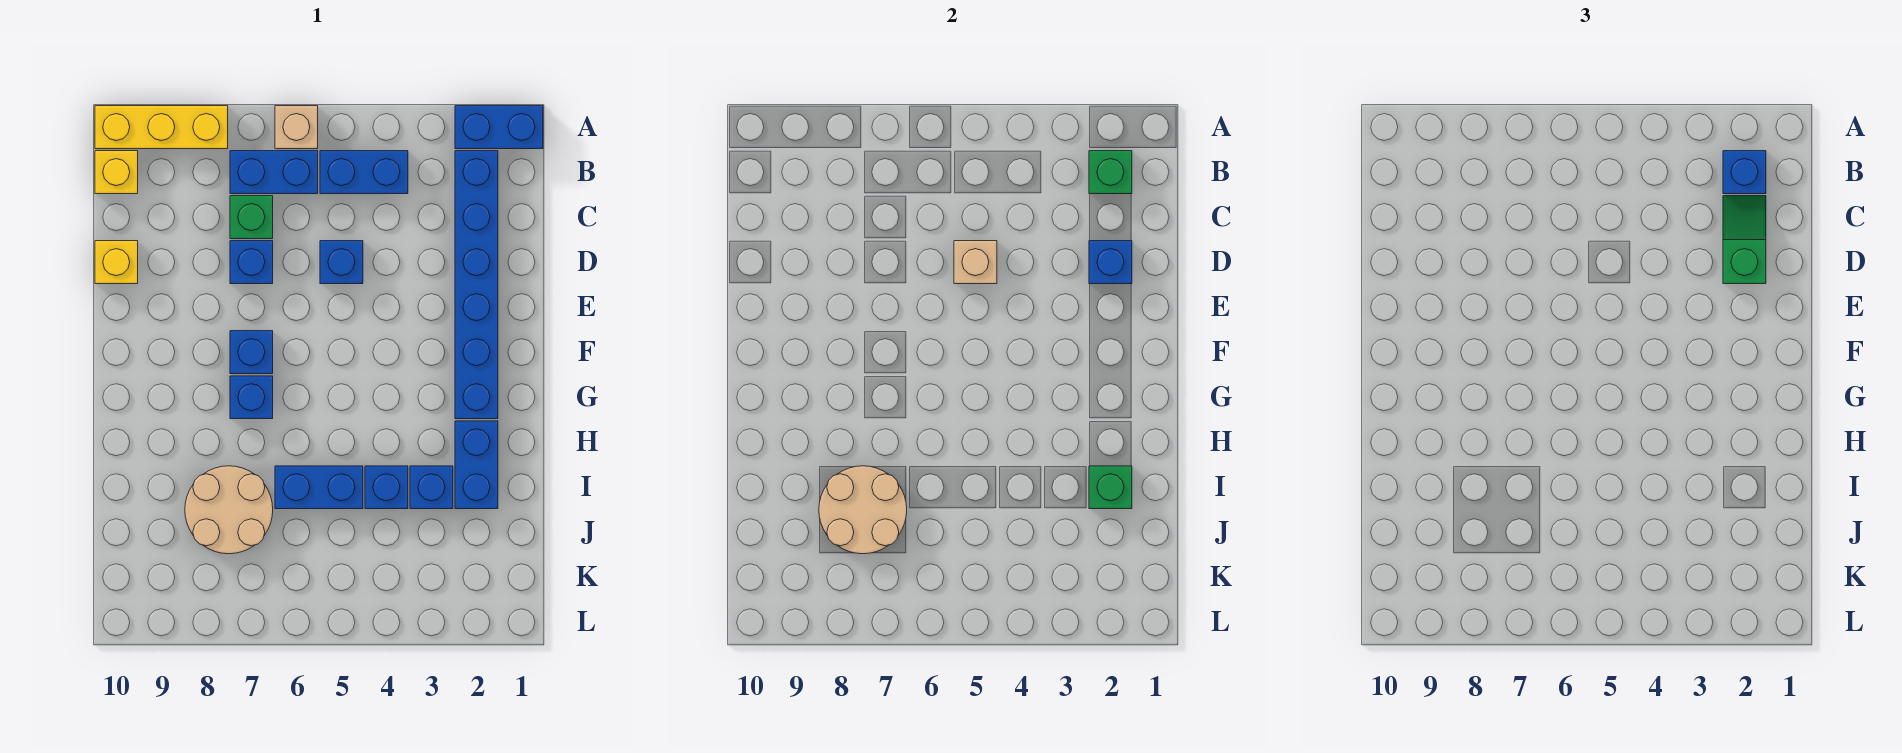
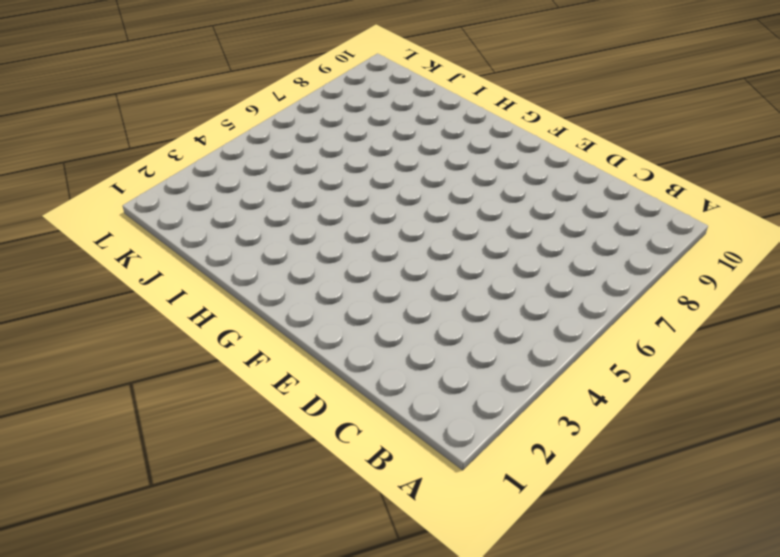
none -> blue brick A1:A2 level 1
none -> tan brick A6 level 1
none -> yellow brick A8:A10 level 1

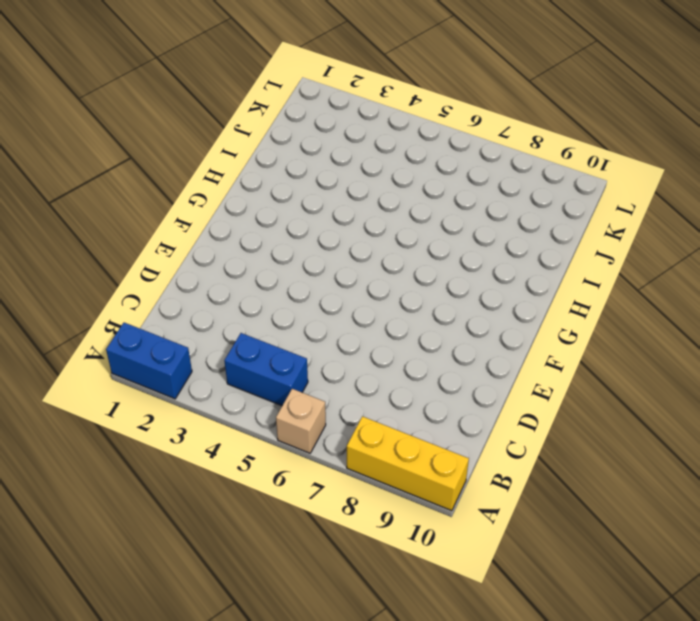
none -> blue brick B2:G2 level 1
none -> blue brick B6:B7 level 1
none -> yellow brick B10 level 1

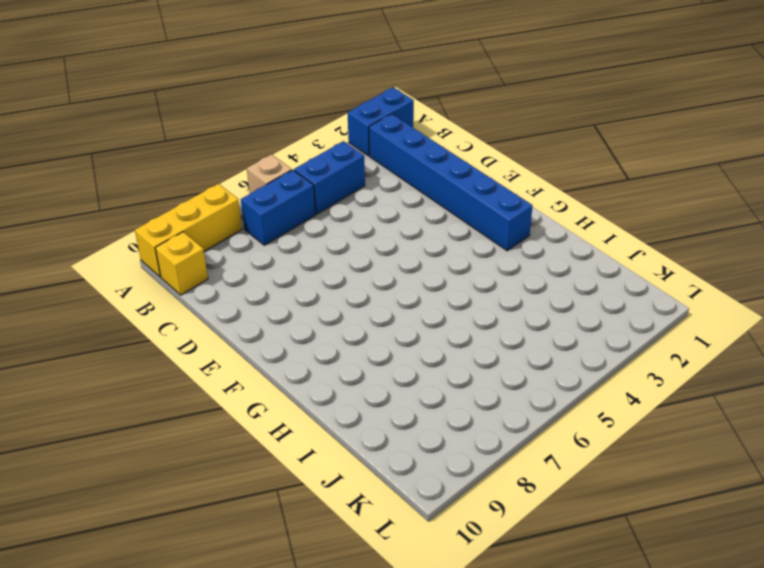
none -> green brick C7 level 1
none -> blue brick D5 level 1
none -> blue brick D7 level 1

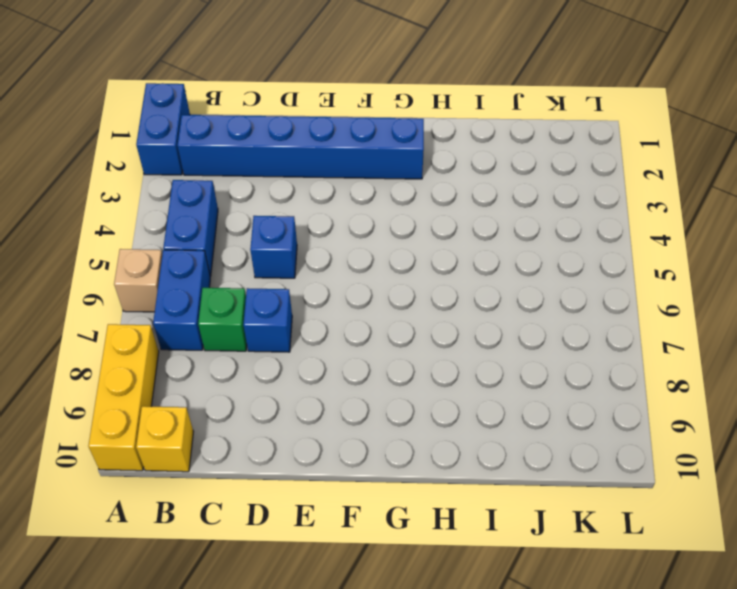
none -> yellow brick D10 level 1
none -> blue brick F7 level 1
none -> blue brick G7 level 1

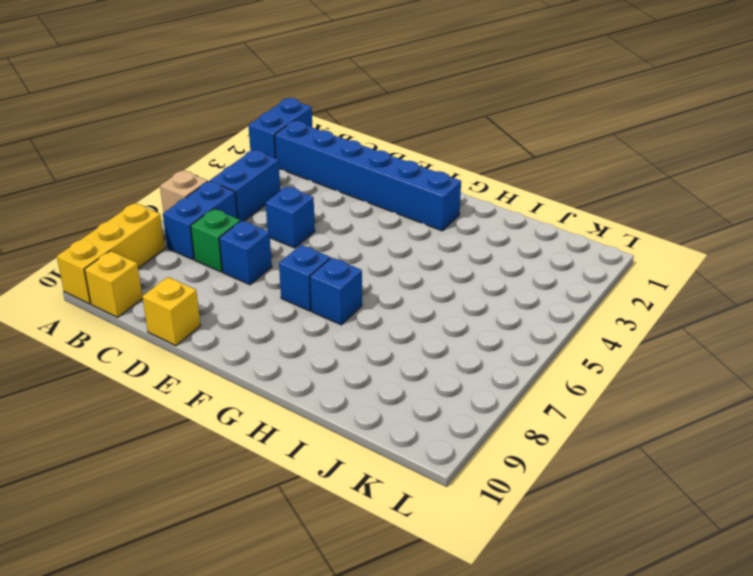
none -> blue brick H2:I2 level 1
none -> blue brick I3 level 1
none -> blue brick I4 level 1

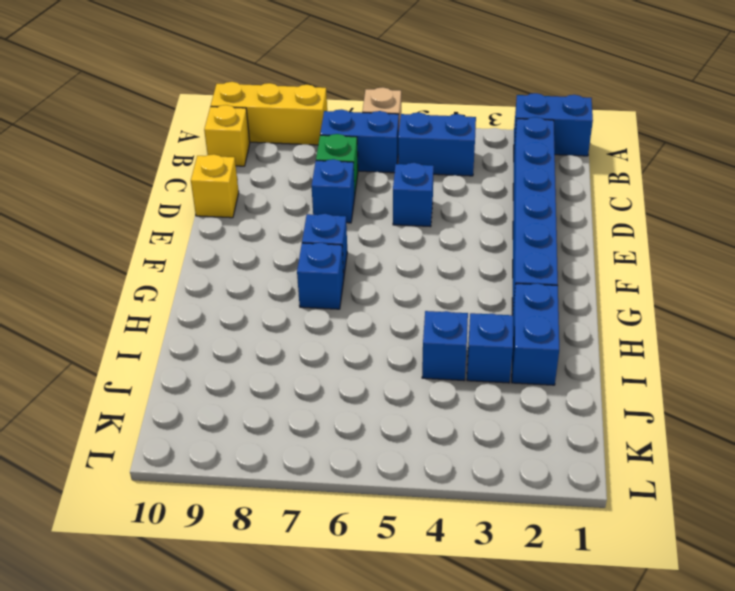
none -> blue brick I5:I6 level 1
none -> tan round brick I7:J8 level 1
none -> green brick B2 level 2

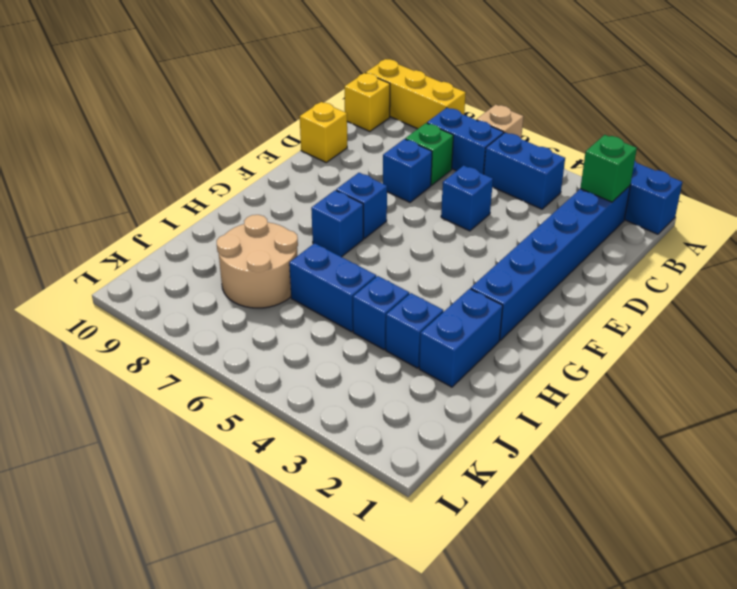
none -> blue brick D2 level 2
none -> tan brick D5 level 2
none -> green brick I2 level 2

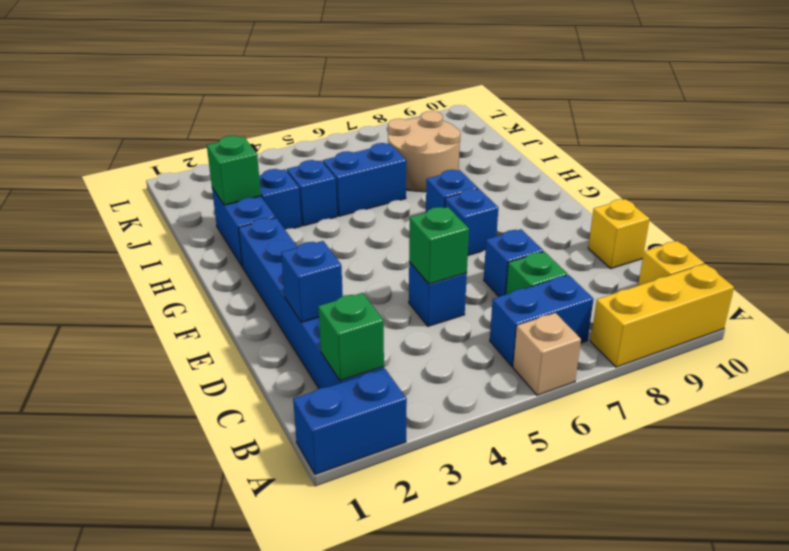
green brick D5 level 2 -> tan brick D5 level 2
none -> blue brick B4:B5 level 1
none -> tan round brick I7:J8 level 2
none -> blue brick B2 level 3

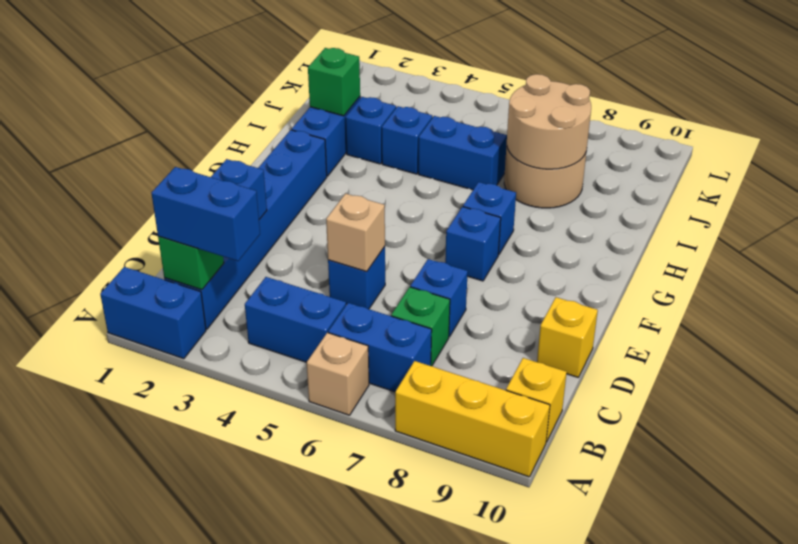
blue brick B2:B3 level 3 -> blue brick B2 level 3
none -> green slope C2:D2 level 3 top D

